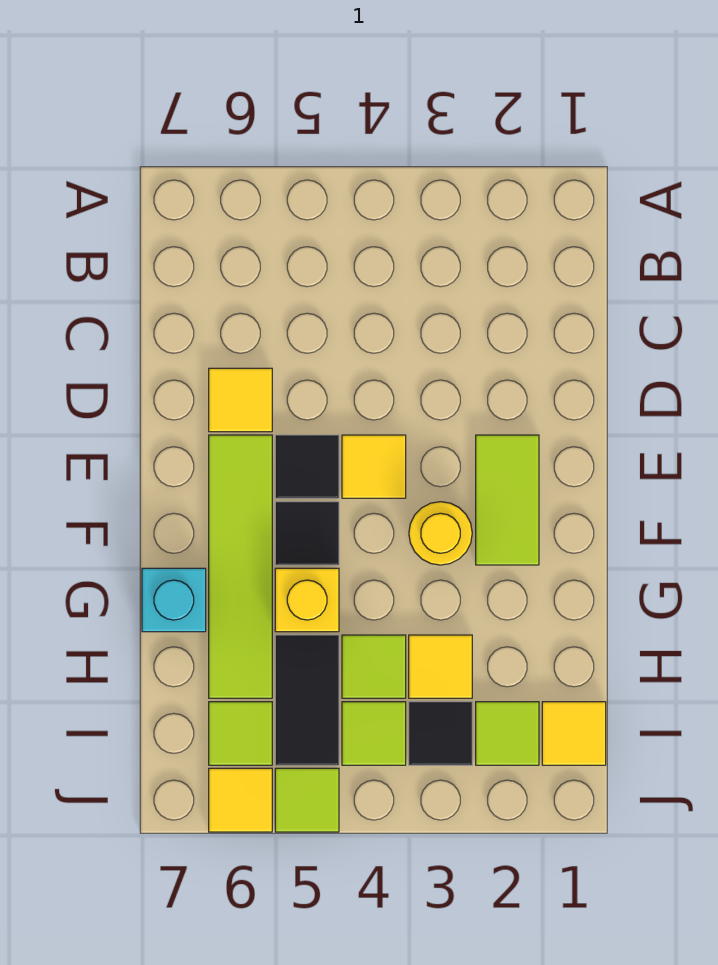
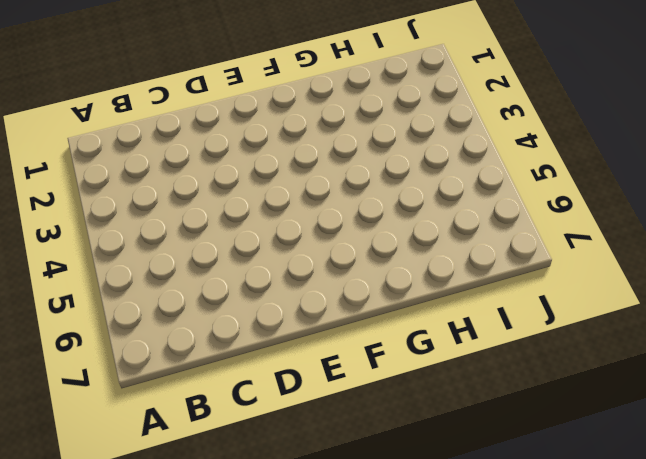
none -> yellow tile D6 level 1
none -> lime tile E2:F2 level 1
none -> yellow tile E4 level 1

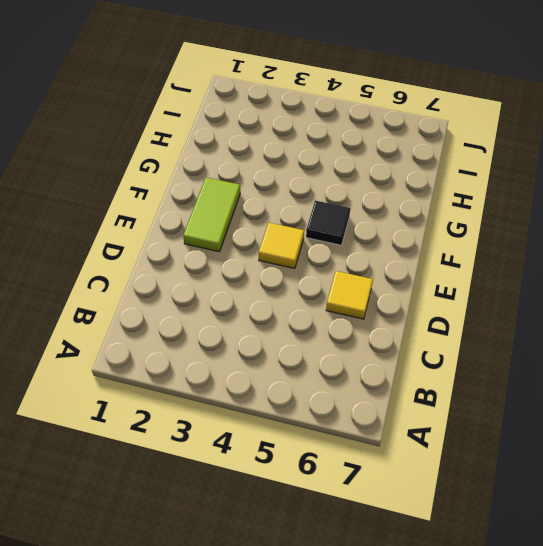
none -> black tile E5 level 1
none -> lime tile E6:H6 level 1
none -> yellow round brick F3 level 1

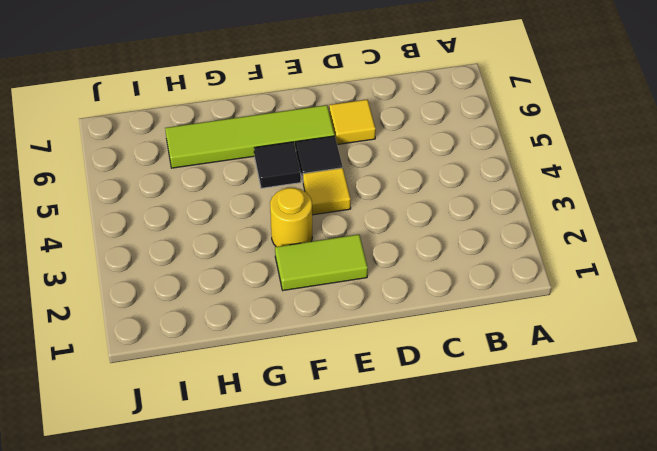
none -> yellow brick G5 level 1
none -> cyan brick G7 level 1
none -> yellow tile H3 level 1

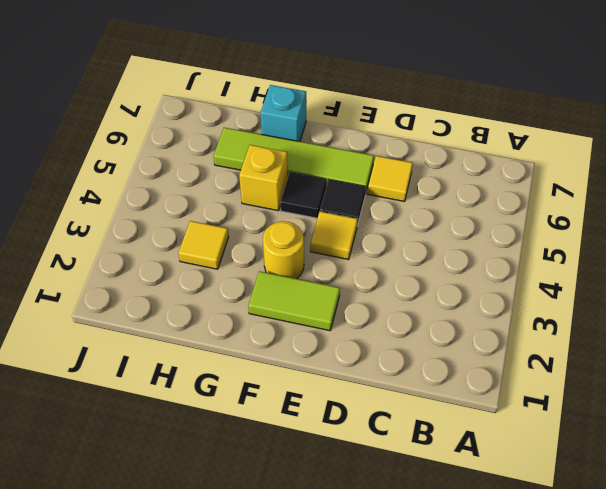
none -> lime tile H4 level 1
none -> black tile H5:I5 level 1
none -> yellow tile I1 level 1

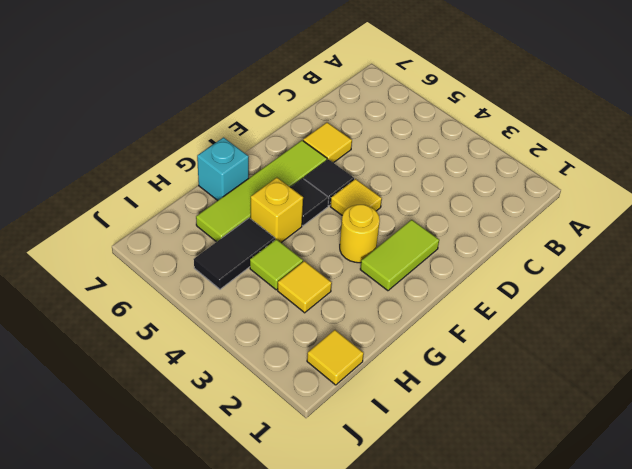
none -> lime tile I2 level 1
none -> black tile I3 level 1
none -> lime tile I4 level 1

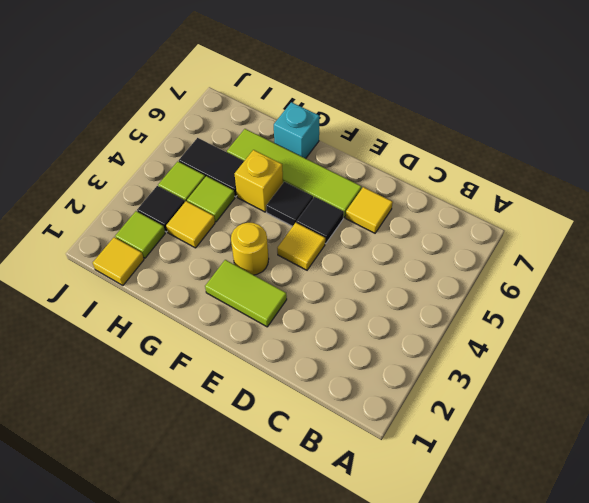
none -> lime tile I6 level 1
none -> lime tile J5 level 1
none -> yellow tile J6 level 1

